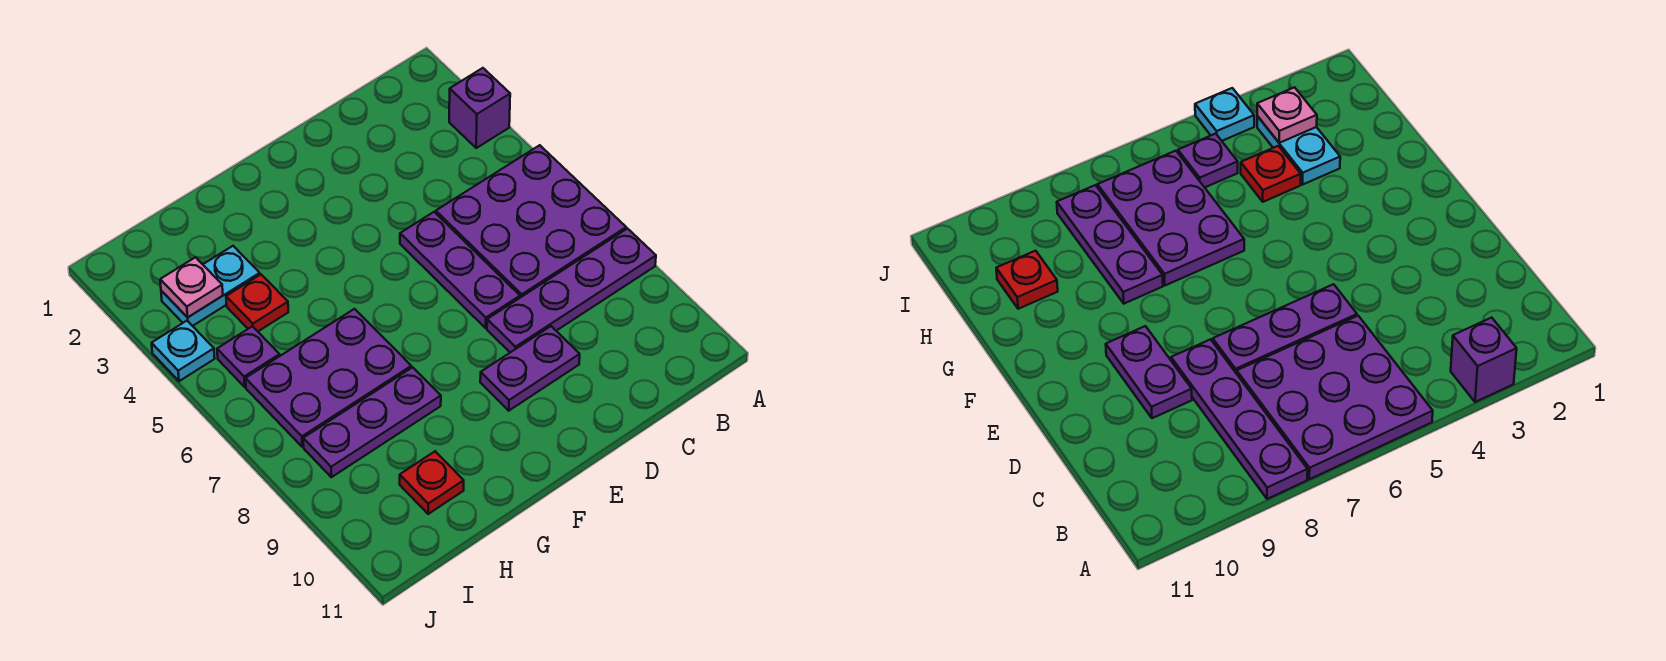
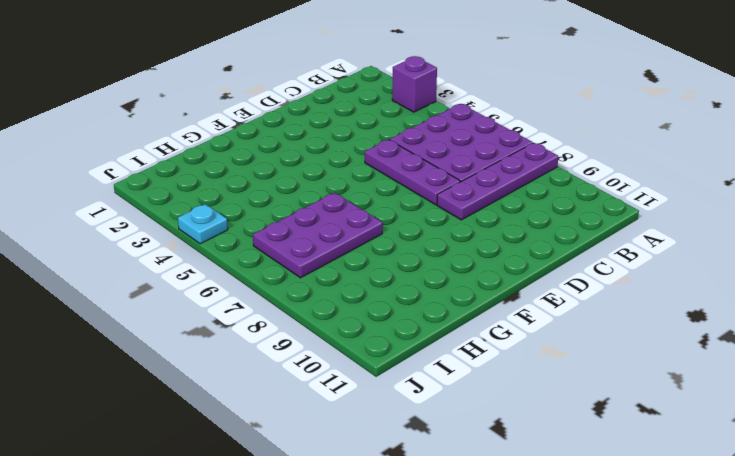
none -> purple plate D9:E9 level 1
none -> purple plate G8:I8 level 1
none -> cyan plate H3:I3 level 1

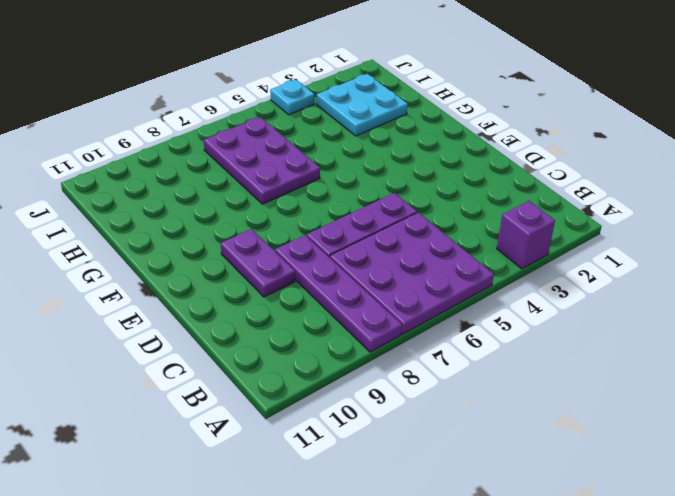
cyan plate H2:I3 level 1 -> cyan plate H3:I3 level 1
none -> purple plate G8:I8 level 1
none -> red plate H4 level 1
none -> red plate H10 level 1

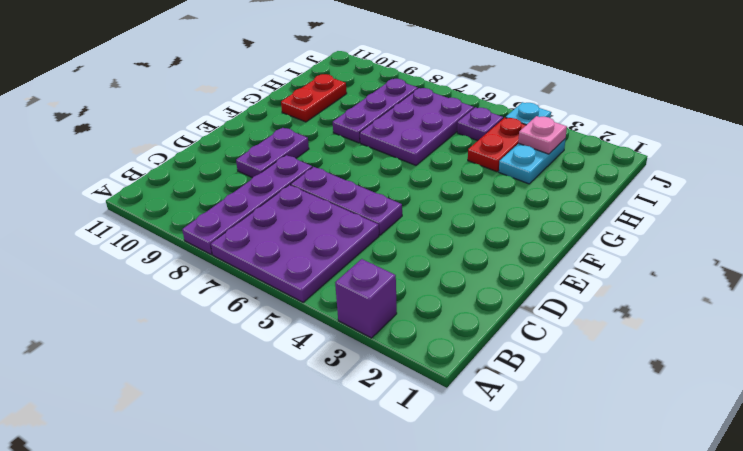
red plate G10:H10 level 1 -> red plate H10 level 1
red plate H4:I4 level 1 -> red plate H4 level 1

